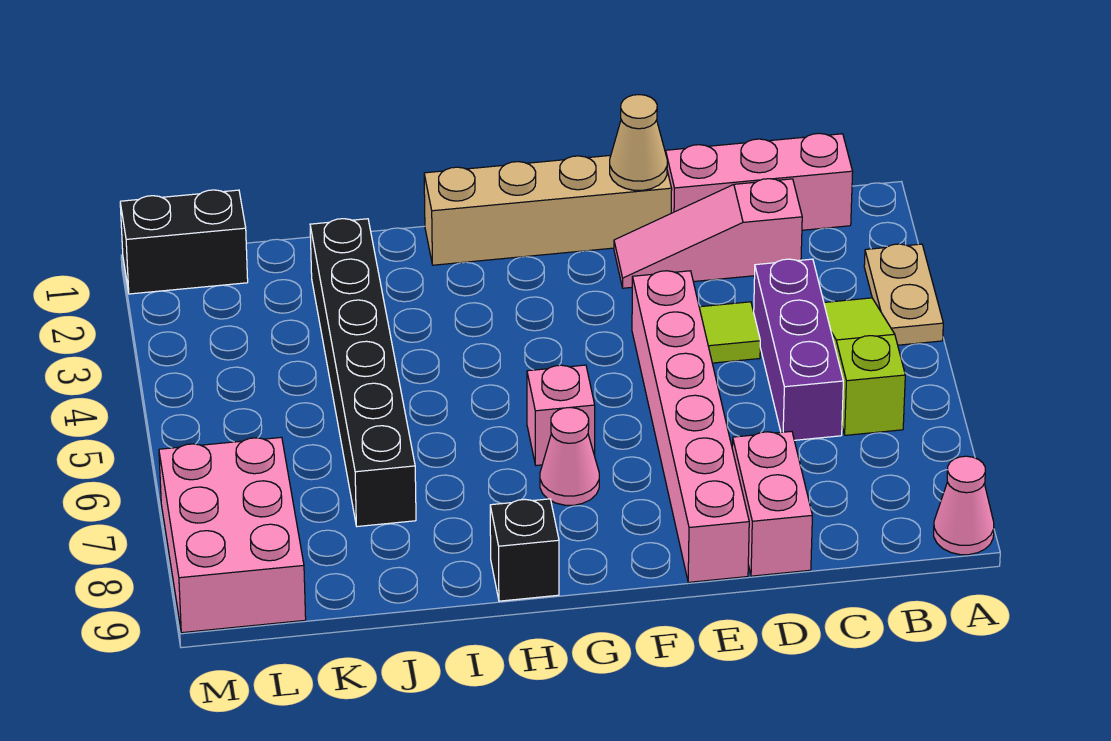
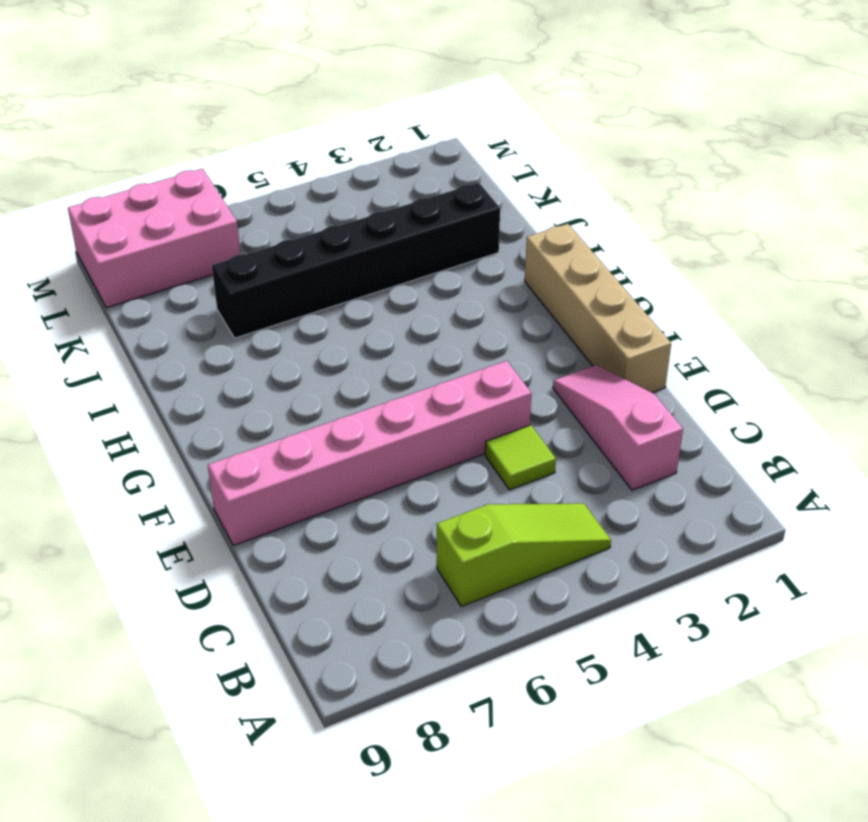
none -> tan plate A3:A4 level 1
none -> pink cone A9 level 1
none -> pink brick B1:D1 level 1

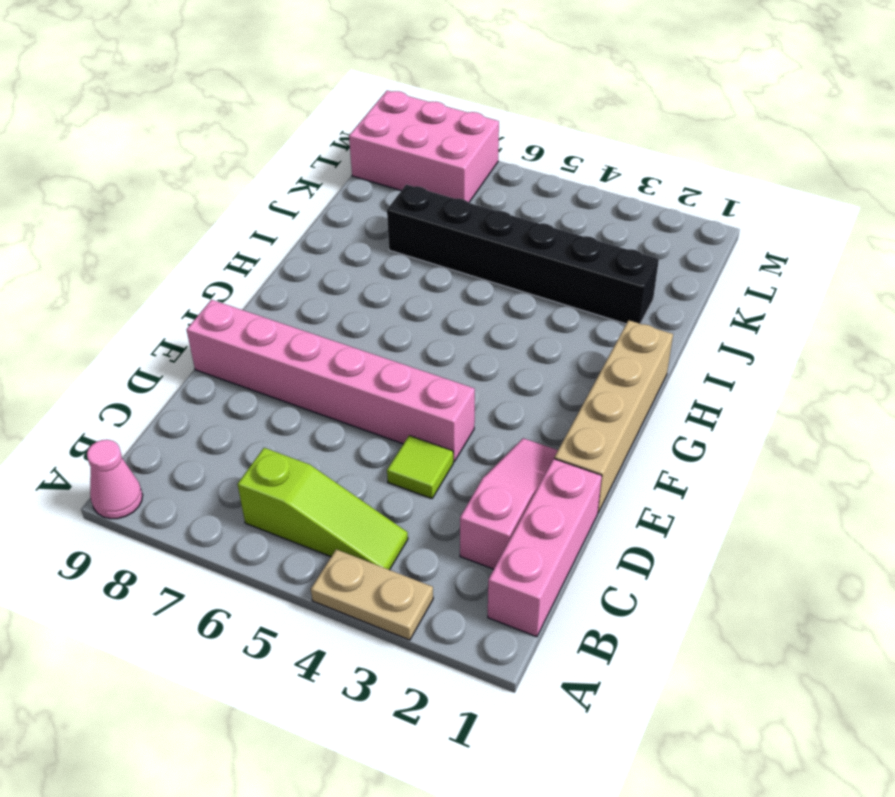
none -> purple brick C4:C6 level 1
none -> pink brick D8:D9 level 1
none -> pink brick G6 level 1

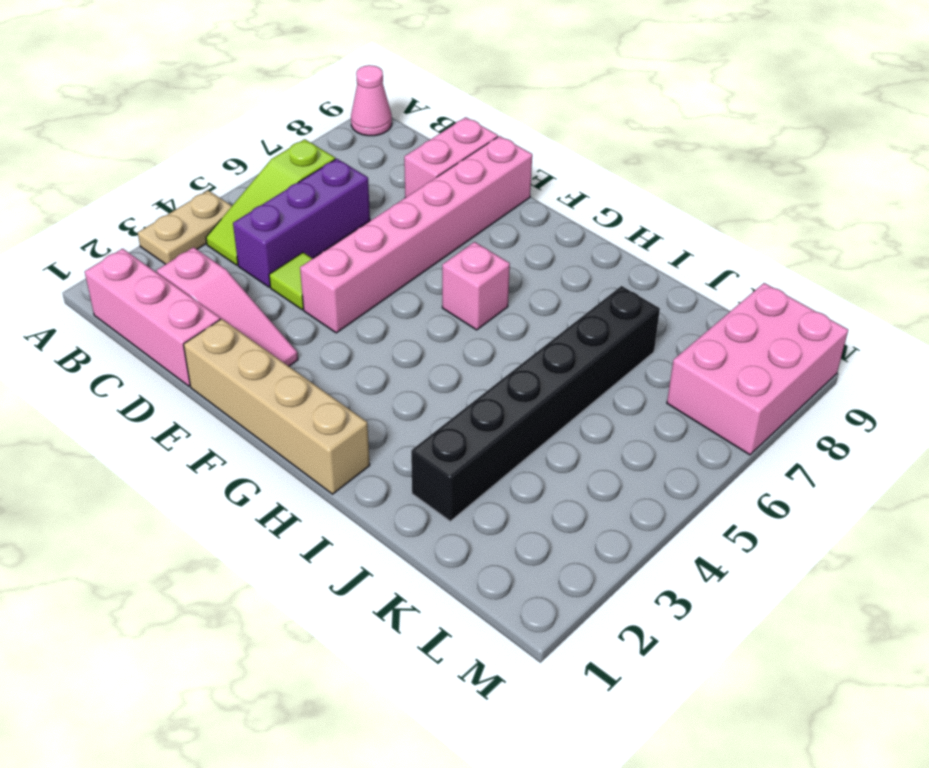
none -> pink cone G7 level 1
none -> black brick H9 level 1
none -> black brick L1:M1 level 1

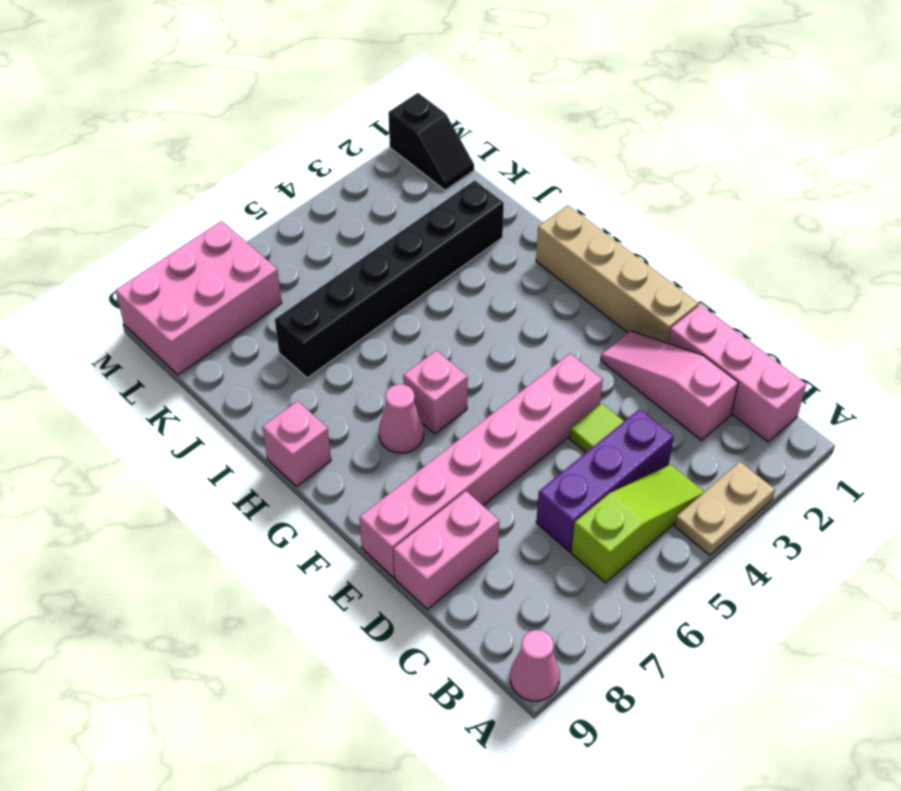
pink brick H9 level 1 -> black brick H9 level 1
black slope L1:M1 level 1 top M -> black brick L1:M1 level 1
none -> tan cone E1 level 2

